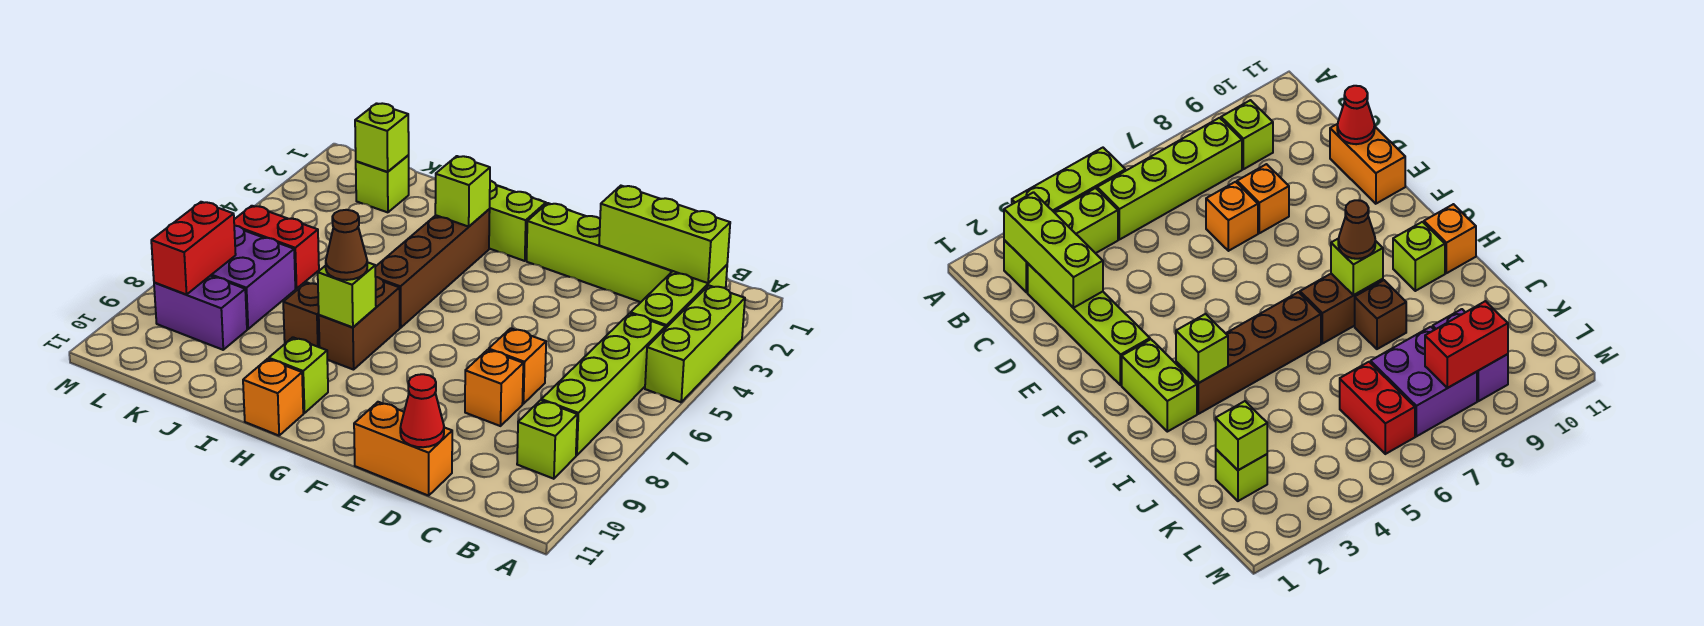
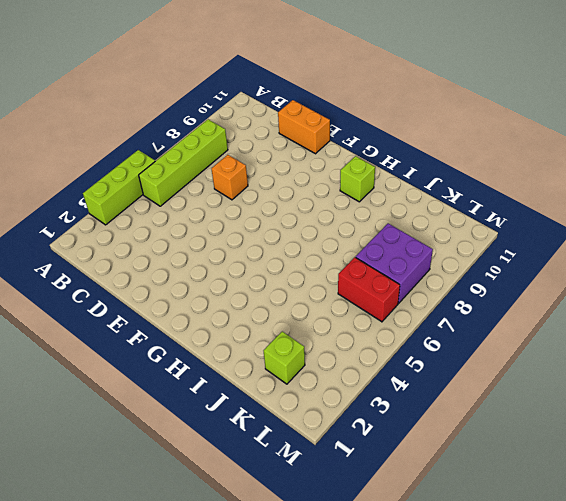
none -> lime brick B2:B4 level 1
none -> lime brick B9 level 1
none -> lime brick C2:F2 level 1

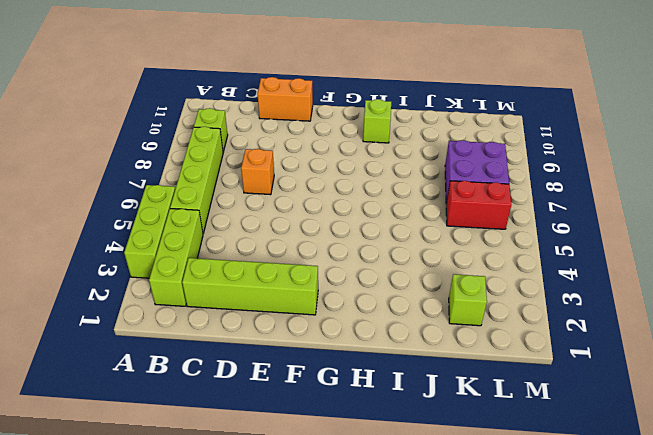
none -> orange brick D8 level 1
none -> lime brick G2:H2 level 1
none -> brown brick H3:H6 level 1

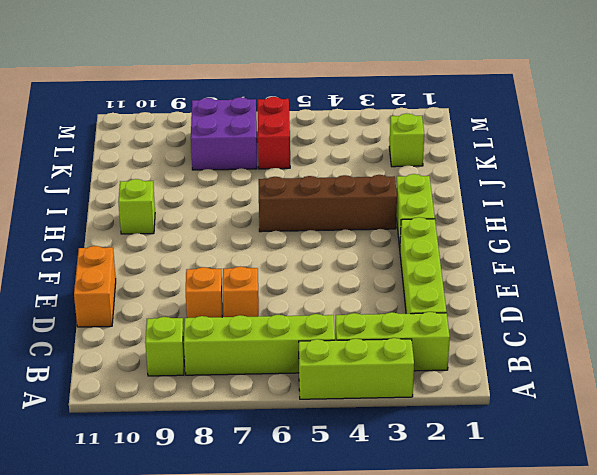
none -> brown brick H7:H8 level 1
none -> orange brick H11 level 1
none -> brown brick I8 level 1

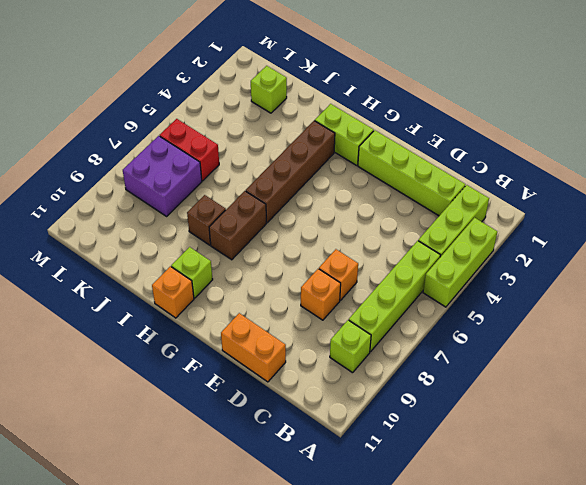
none -> purple brick K9:L9 level 1
none -> lime brick B2:D2 level 2
none -> red cone D11 level 2

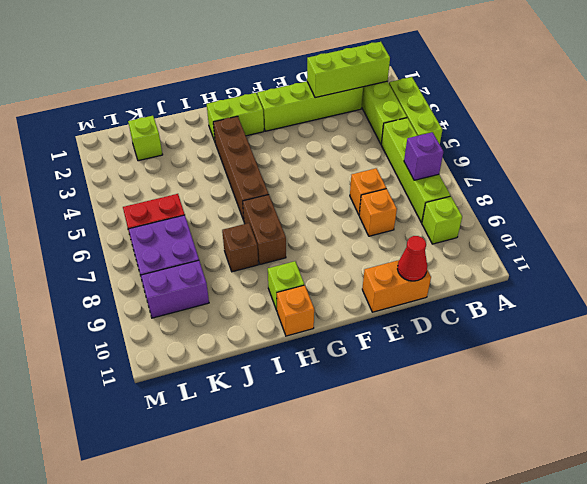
purple brick B7 level 2 -> none
none -> lime brick H3 level 2
none -> lime brick H8 level 2
none -> lime brick K2 level 2

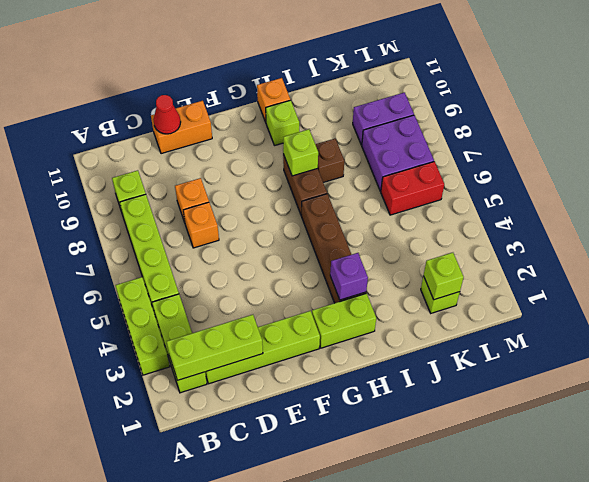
purple brick H3 level 2 -> lime brick H3 level 2
none -> red brick L8:L9 level 2
none -> brown cone H8 level 3

